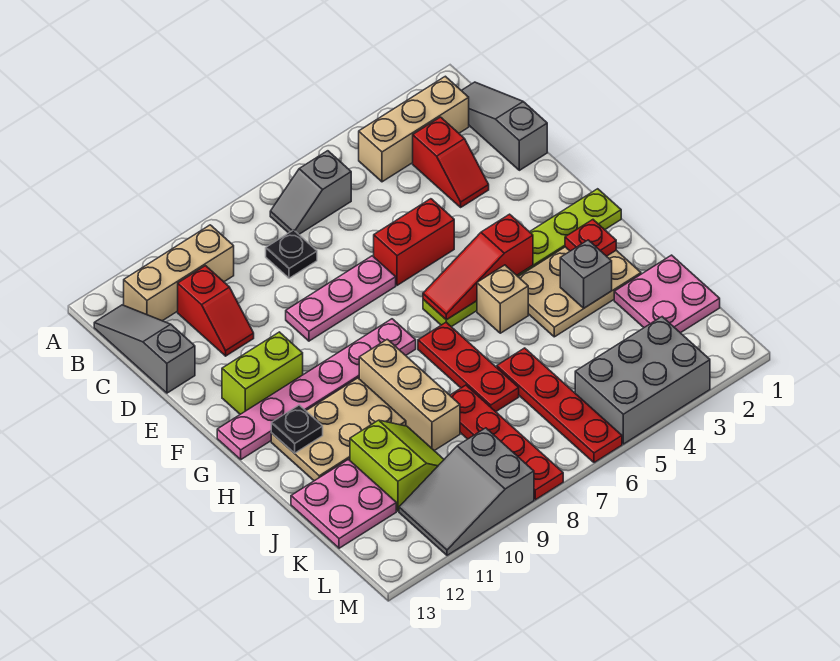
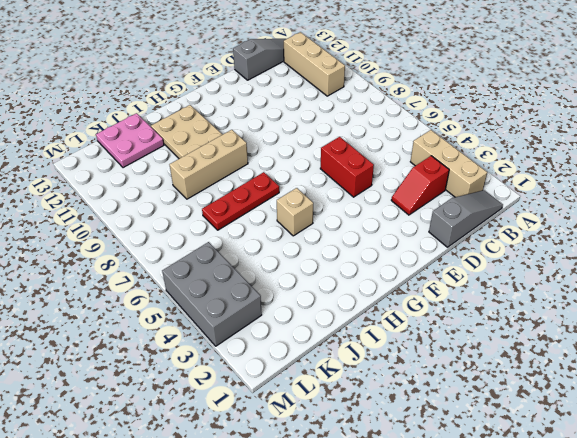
none -> grey slope B6:B7 level 1 top 6
none -> black plate C8 level 1
none -> red slope C11:D11 level 1 top C

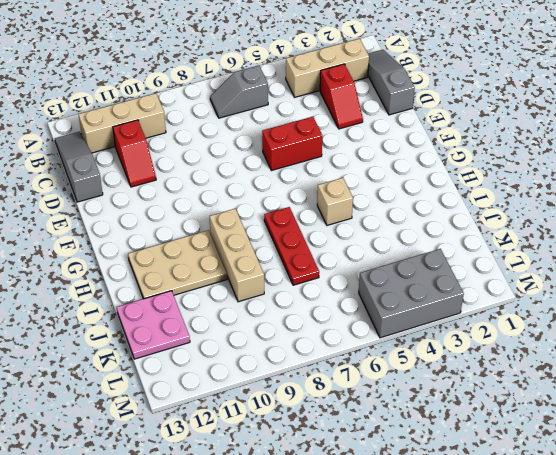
none -> black plate C8 level 1
none -> pink plate E7:E9 level 1
none -> lime brick F11:F12 level 1

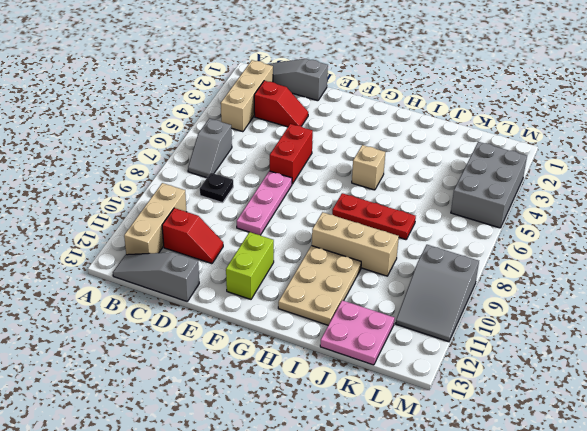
none -> lime plate G1:G6 level 1
none -> pink plate G8:G13 level 1
none -> tan plate H2:I4 level 1

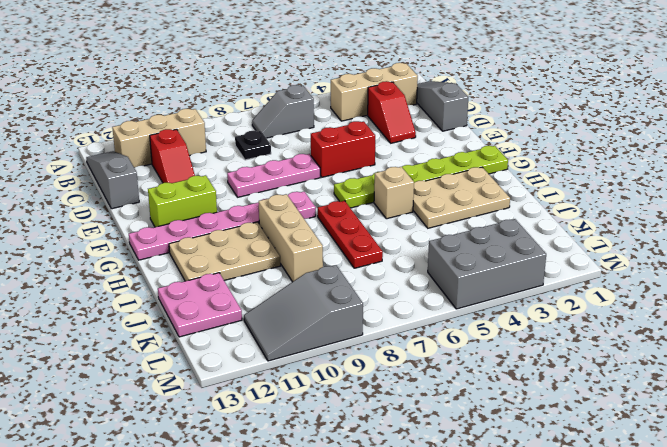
none -> pink plate J1:K2 level 1
none -> red plate J6:M6 level 1
none -> red plate J8:M8 level 1

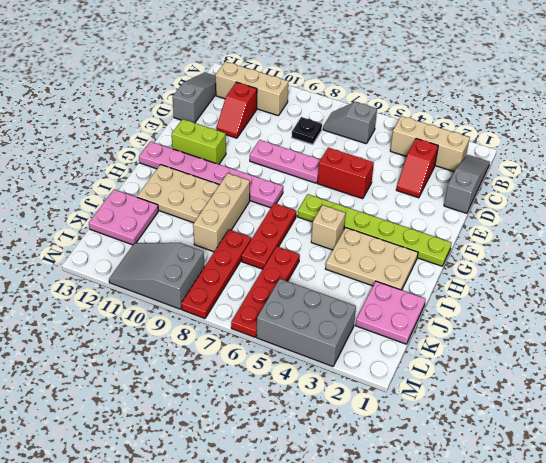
none -> lime slope J10:K11 level 1 top 11
none -> red slope G4:G6 level 2 top 4
none -> red plate H2 level 2

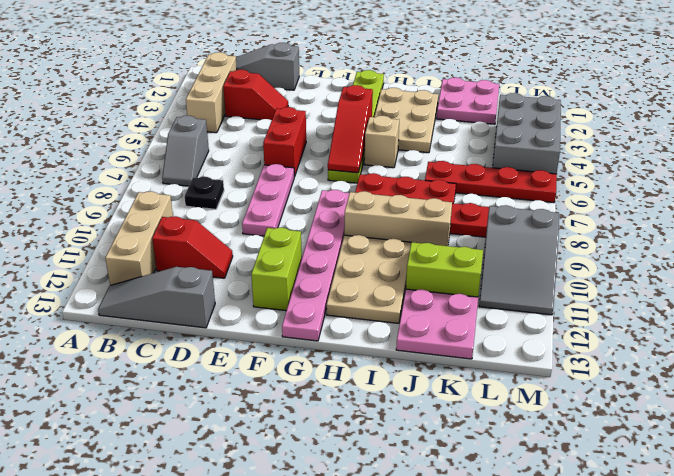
none -> red plate H2 level 2
none -> black plate H12 level 2
none -> grey brick I3 level 2

